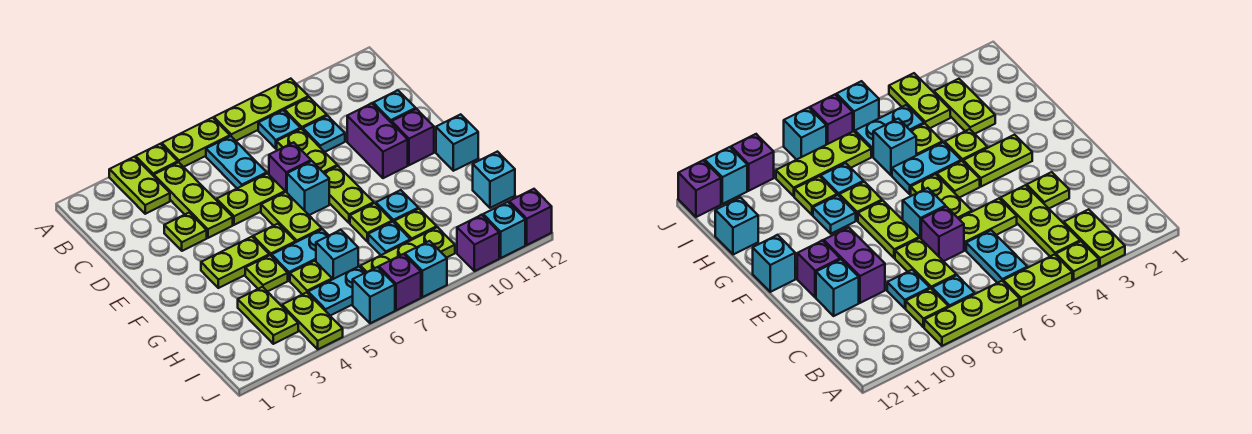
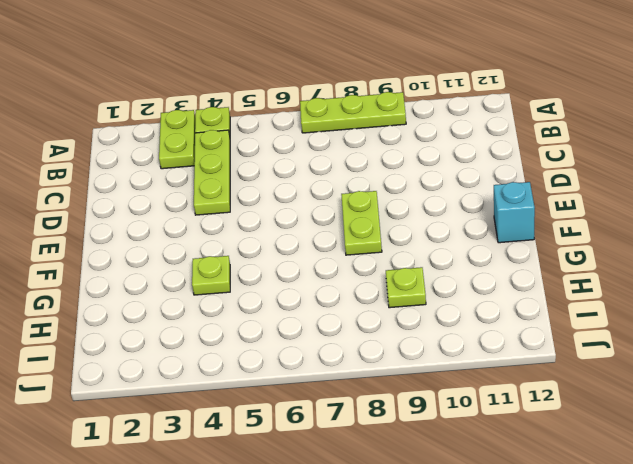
none -> lime plate A5:A6 level 1
none -> cyan plate B6:C6 level 1
none -> cyan plate B8 level 1
none -> lime plate B9 level 1

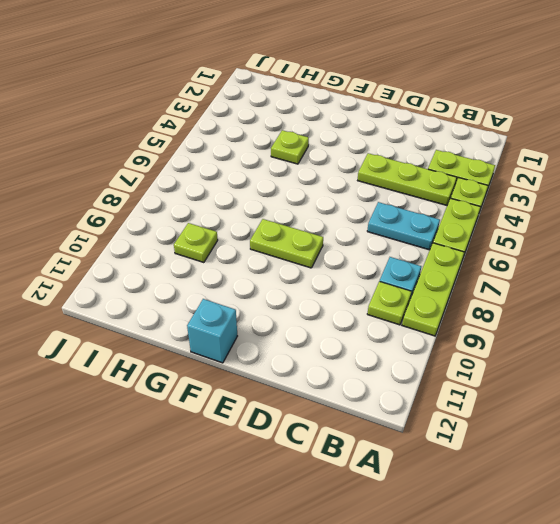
none -> lime plate C8:D8 level 1
none -> cyan plate C9 level 1
none -> lime plate D3 level 1
none -> lime plate D5:D6 level 1

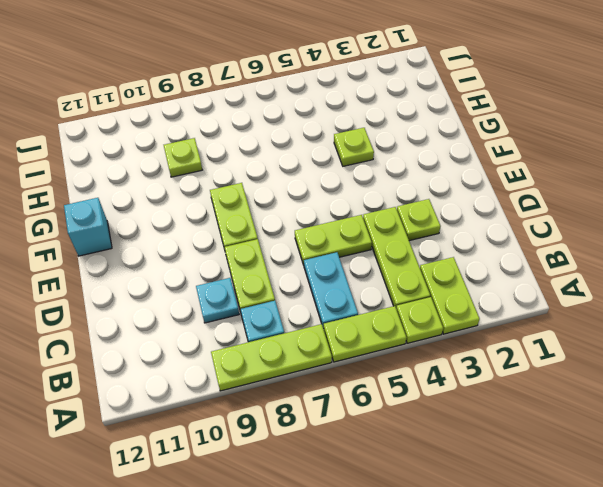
none -> lime plate B9 level 1
none -> purple brick D7 level 1
none -> purple brick D10:E10 level 1
none -> cyan brick D11 level 1

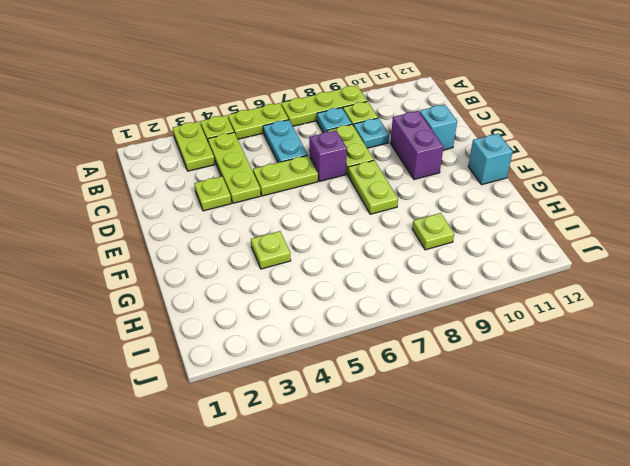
none -> lime plate E6:F6 level 1
none -> cyan brick E7 level 1
none -> purple brick E11 level 1
none -> lime plate F3:F4 level 1

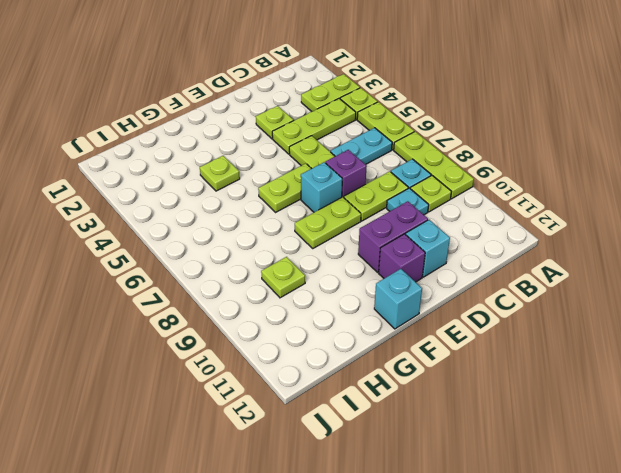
none -> lime plate F3:F4 level 1
none -> lime plate F5 level 1
none -> cyan plate G5:G6 level 1
none -> lime plate G8 level 1

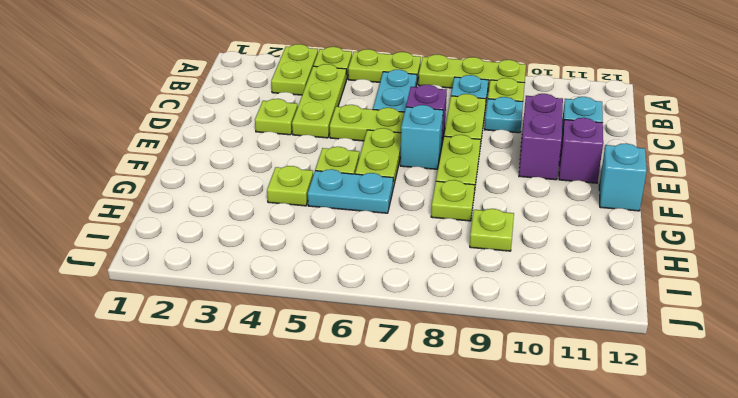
none -> lime plate F3:F4 level 1
none -> cyan plate G9 level 1
none -> lime plate H3:I3 level 1
none -> lime plate H5 level 1

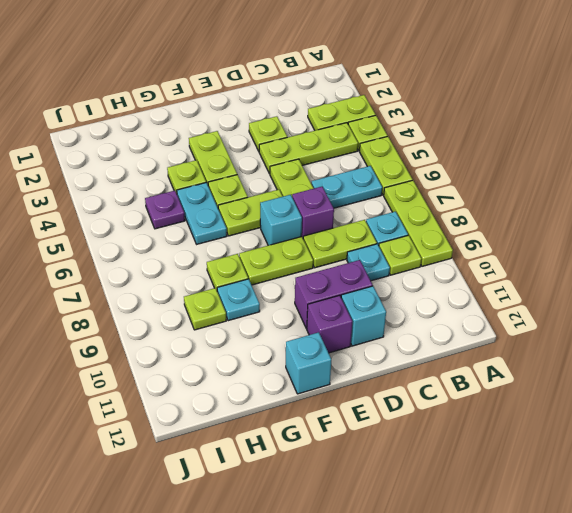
purple plate H5 level 1 -> lime plate H5 level 1
none -> lime plate H3:I3 level 1
none -> cyan brick H6 level 1
none -> cyan plate H8 level 1
none -> cyan brick H12 level 1

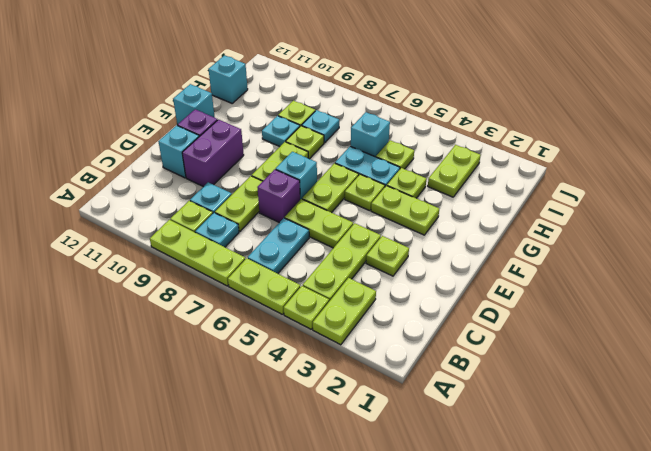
none -> lime plate I4:J4 level 1
none -> cyan plate I5:I6 level 1
none -> lime plate I7:I9 level 1
none -> cyan brick J6 level 1

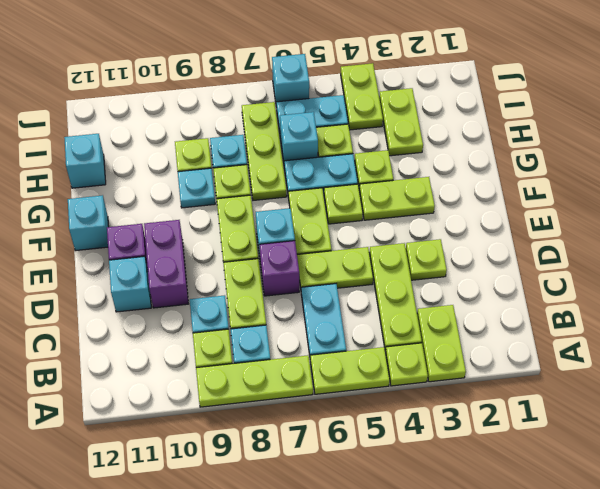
lime plate G7:I7 level 1 -> lime plate I7:I9 level 1
none -> purple brick J7 level 1
none -> cyan brick J8 level 1
none -> purple brick J10 level 1
none -> cyan brick J11 level 1

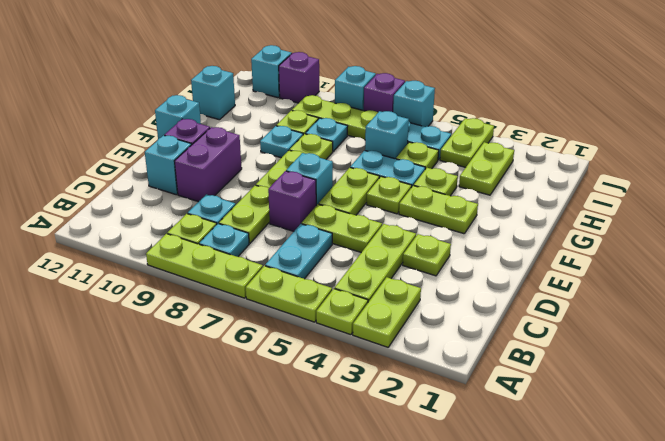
none -> purple brick J12 level 1

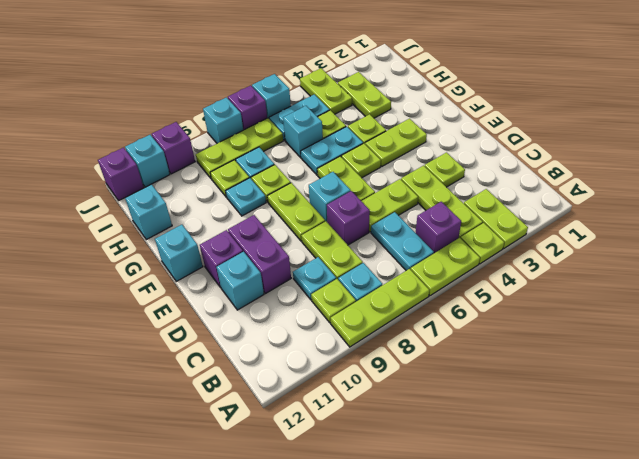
purple brick B5 level 1 -> none

